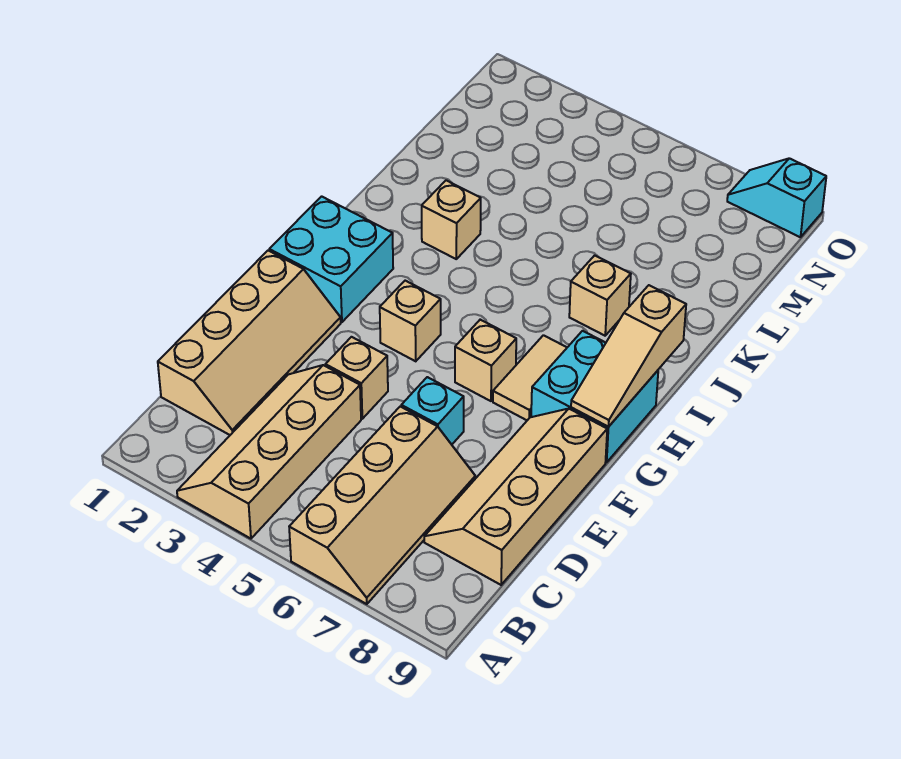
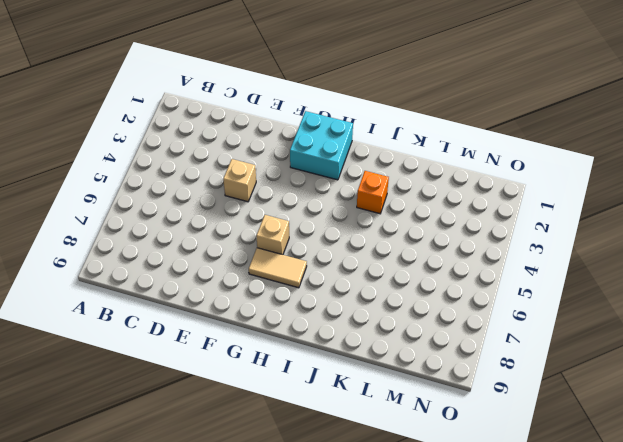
orange brick J3 level 1 -> tan brick J3 level 1
none -> tan slope A3:D4 level 1 top 4
none -> tan slope A6:D7 level 1 top 6
none -> tan slope C1:F2 level 1 top 1

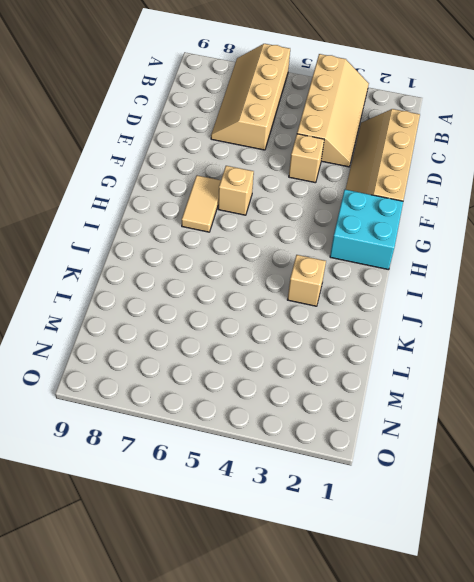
none -> tan slope C8:F9 level 1 top 9
none -> cyan brick E6 level 1
none -> tan brick G4 level 1

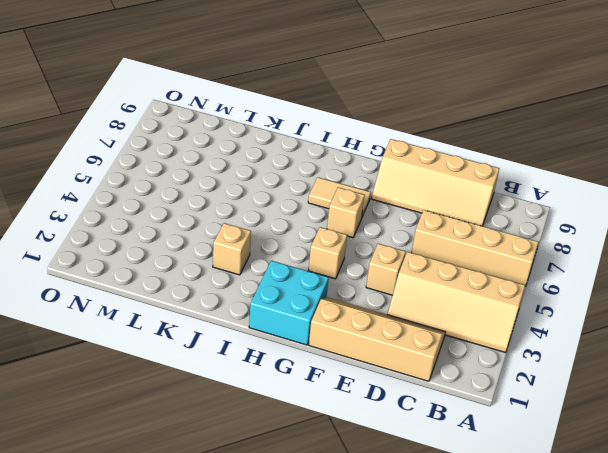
none -> cyan brick E6 level 1
none -> cyan brick G8:H9 level 1
none -> tan brick J7 level 1

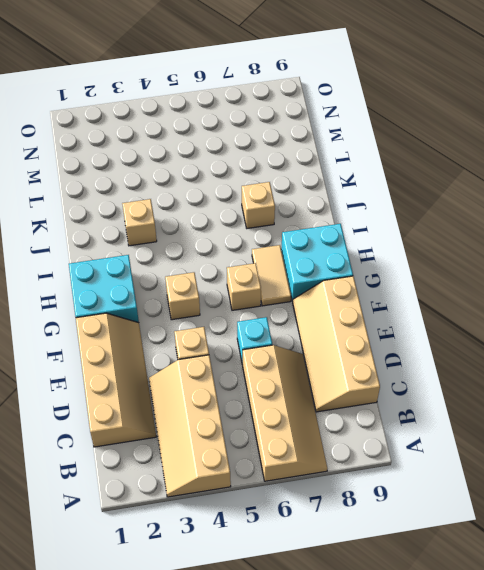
none -> cyan slope O8:O9 level 1 top 9
none -> tan slope G9:I9 level 2 top I

